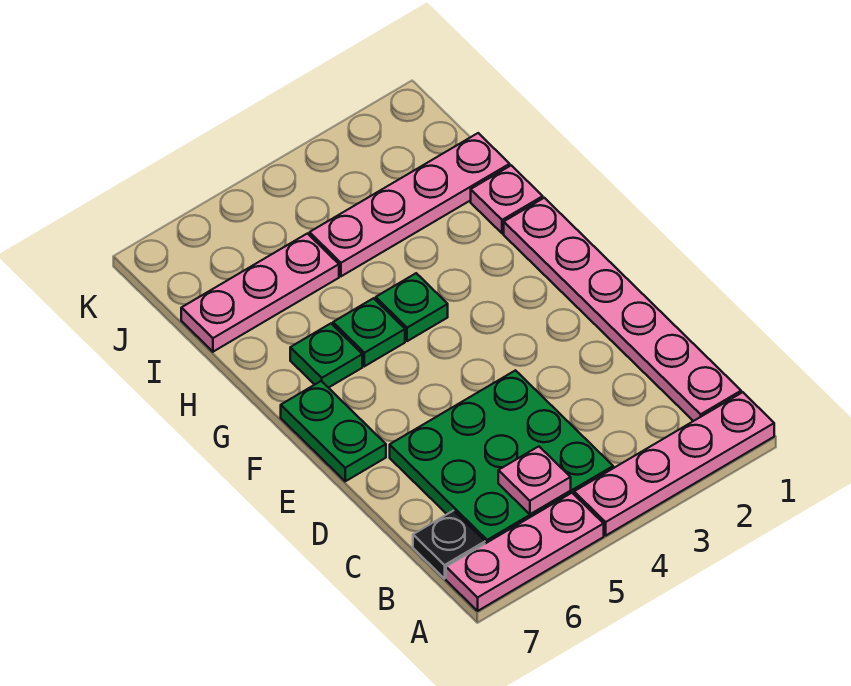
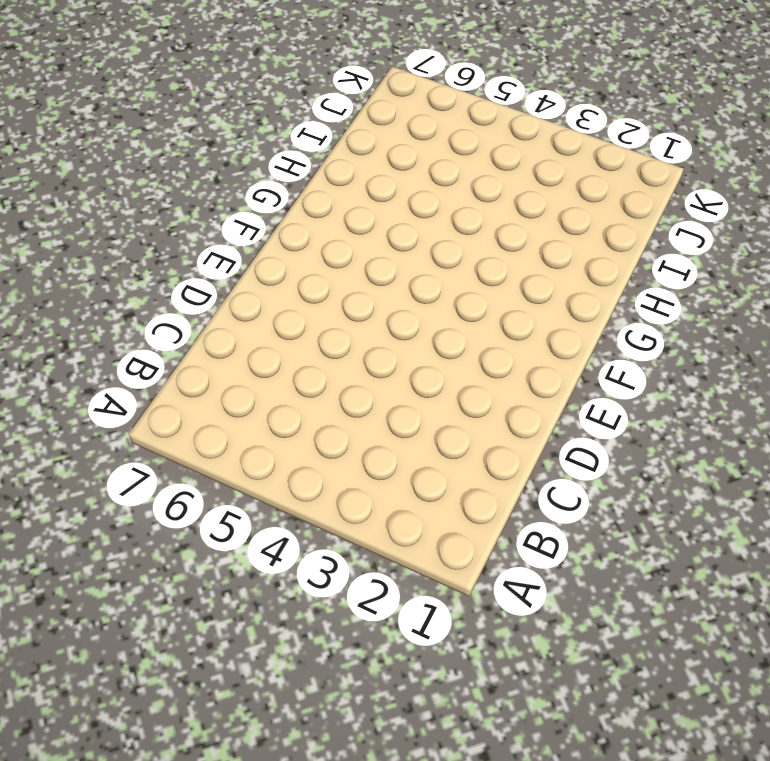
none -> pink plate A1:A4 level 1
none -> pink plate A5:A7 level 1
none -> pink plate B1:G1 level 1

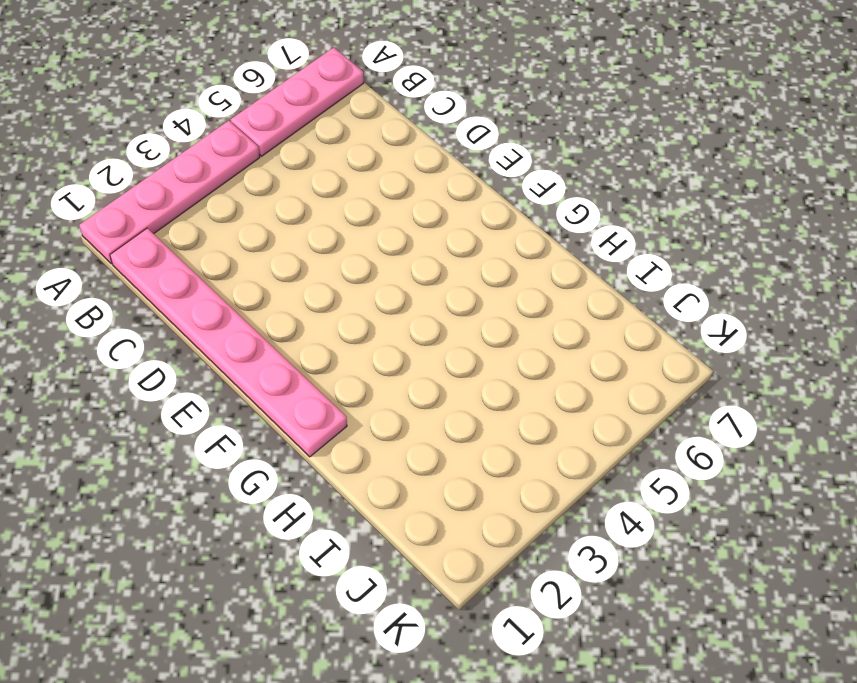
none -> green plate B4:D6 level 1
none -> black plate B7 level 1
none -> green plate E7:F7 level 1

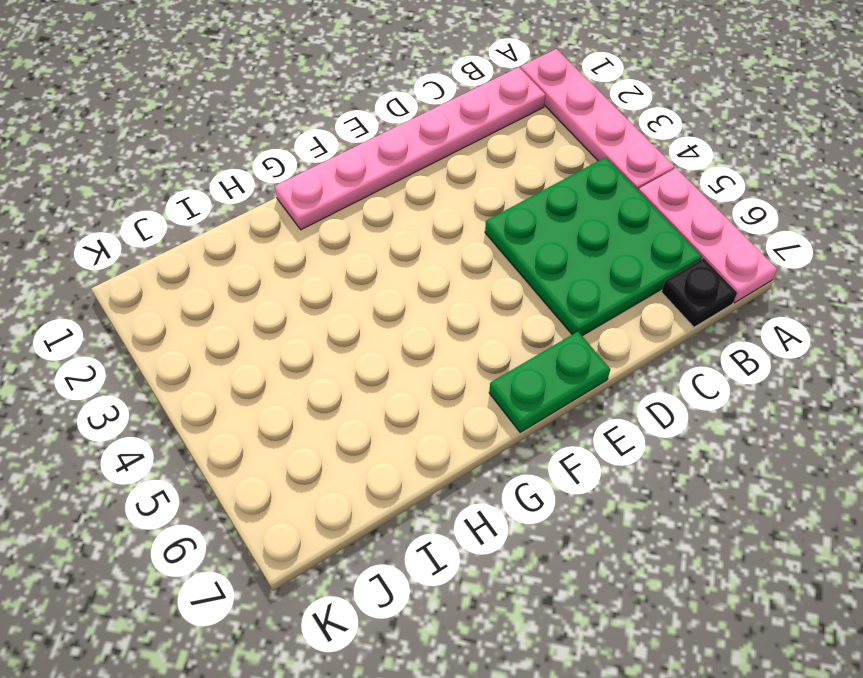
none -> green plate G4 level 1
none -> green plate G5 level 1
none -> green plate G6 level 1

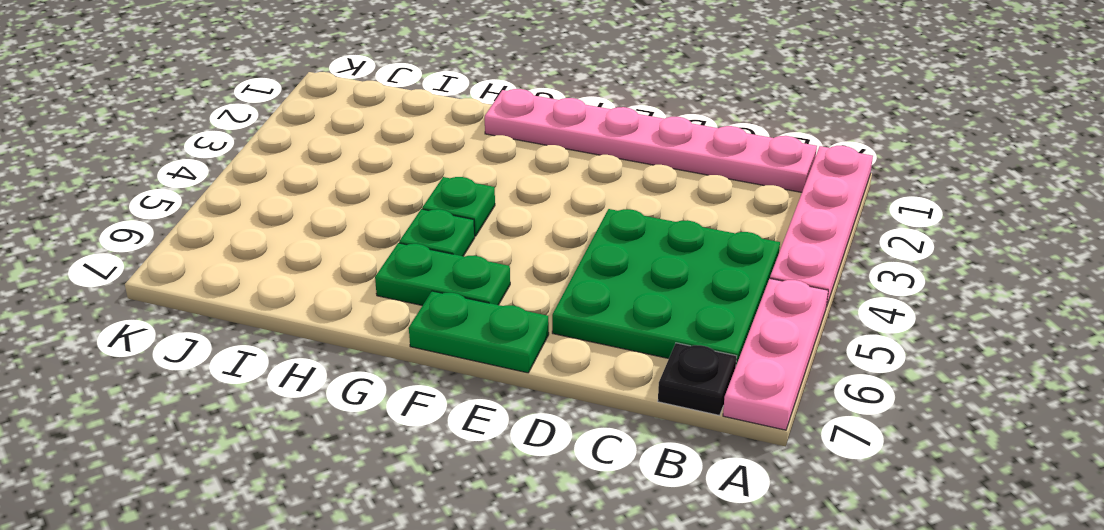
green plate F6:G6 level 1 -> green plate G6 level 1
none -> pink plate H1 level 1
none -> pink plate I1:I4 level 1
none -> pink plate I5:I7 level 1

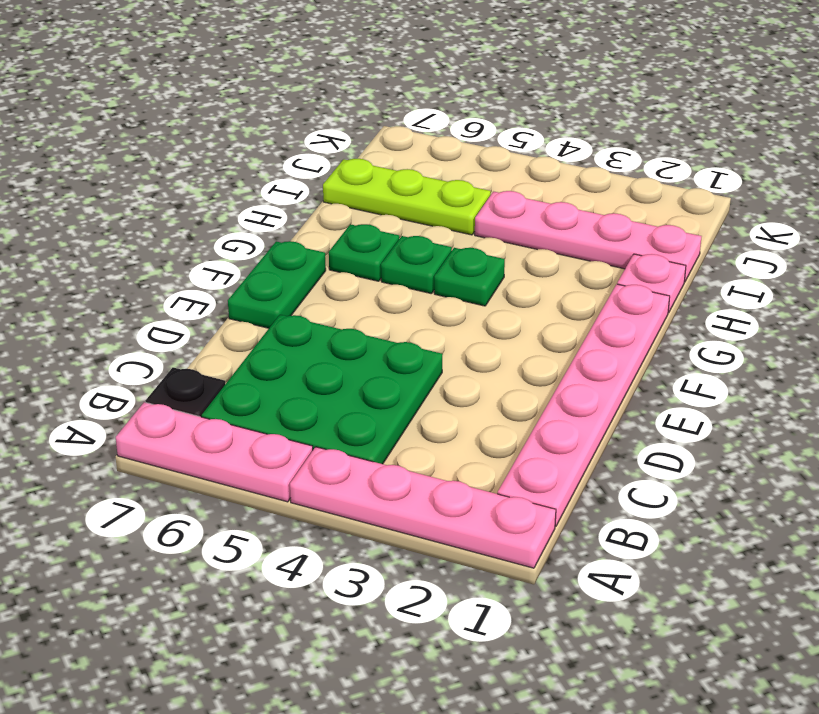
lime plate I5:I7 level 1 -> pink plate I5:I7 level 1
none -> pink plate B5 level 2

